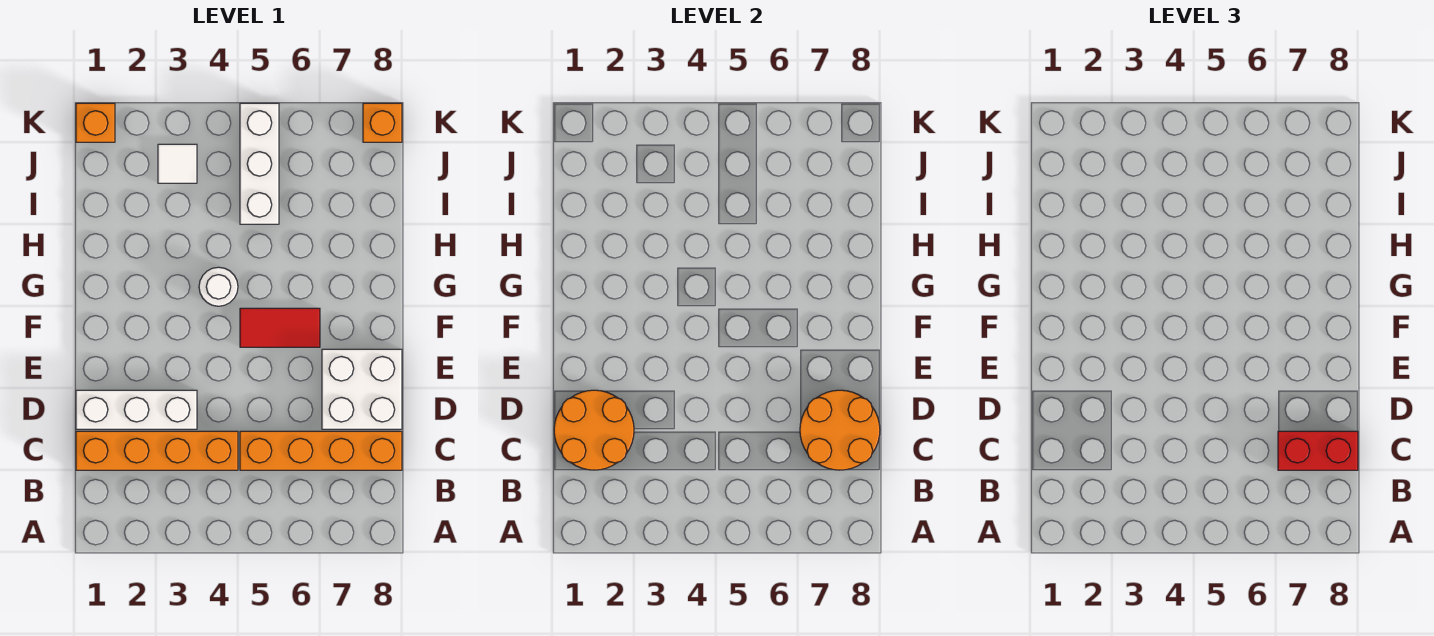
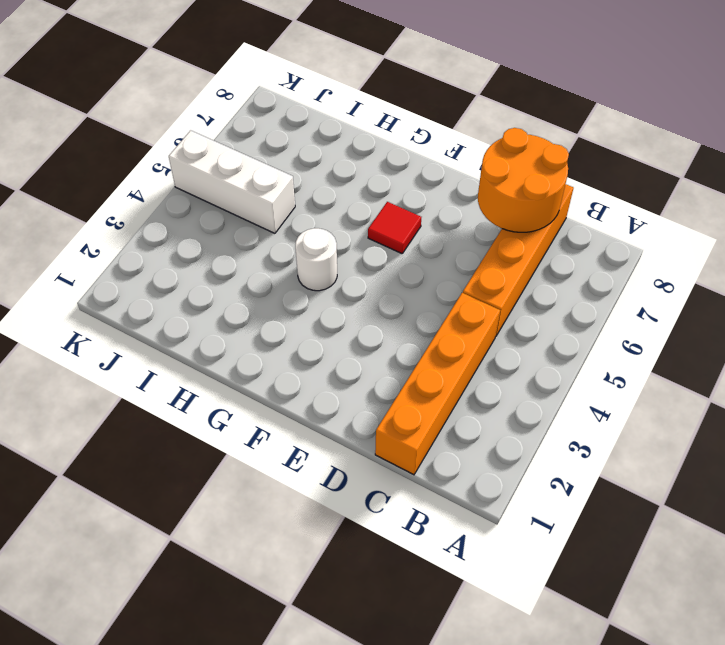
red tile F6 level 1 -> red tile F5:F6 level 1
none -> white brick D1:D3 level 1
none -> white brick D7:E8 level 1
none -> white tile J3 level 1

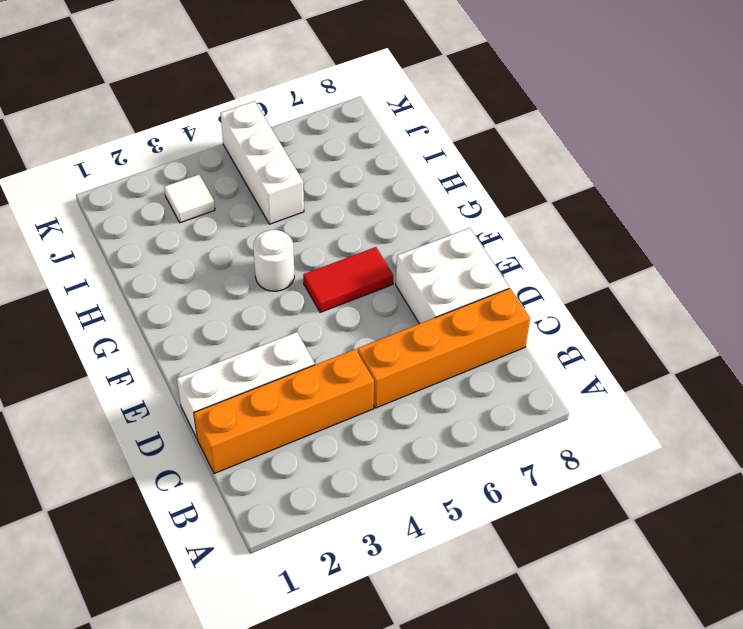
none -> orange brick K1 level 1
none -> orange brick K8 level 1
none -> orange round brick C1:D2 level 2

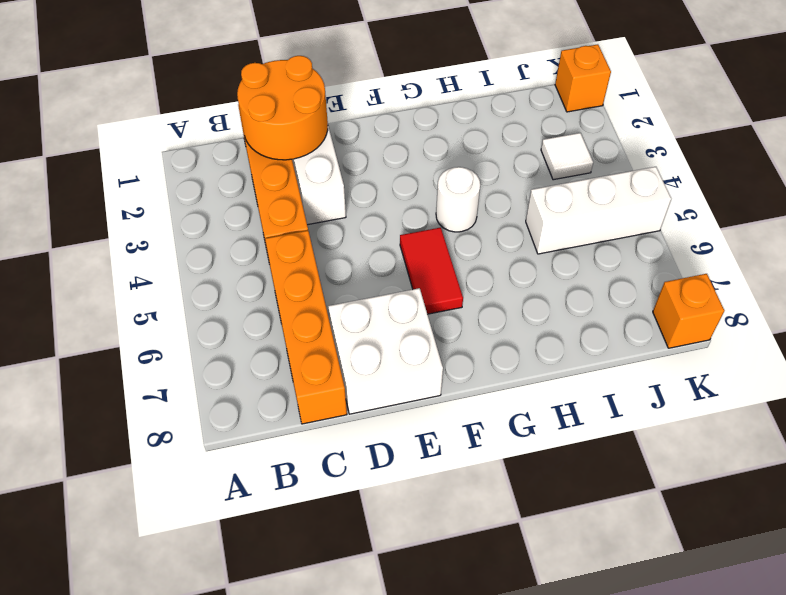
none -> orange round brick C7:D8 level 2
none -> red brick C7:C8 level 3

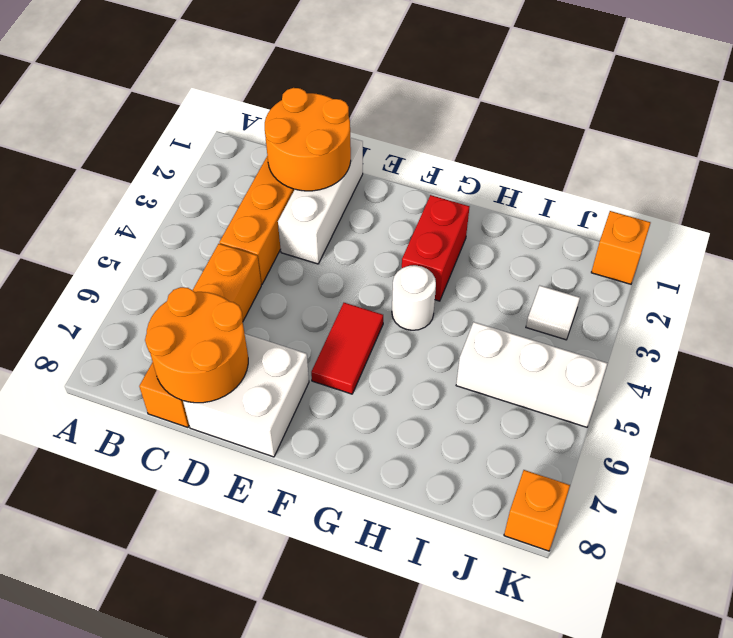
red brick G2:G3 level 1 -> red brick C7:C8 level 3

